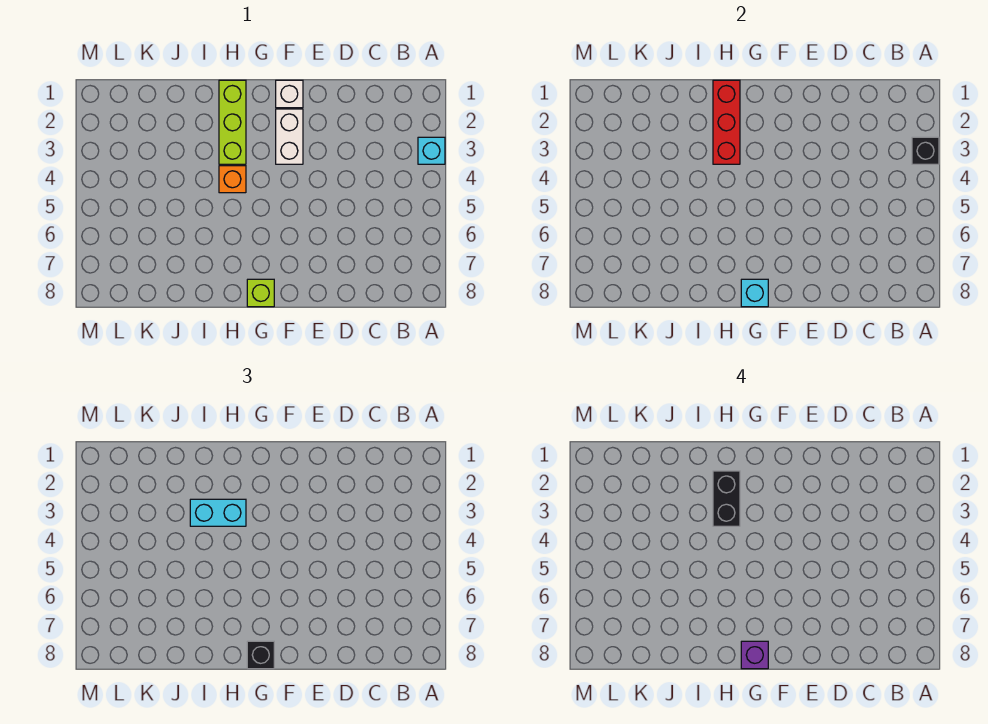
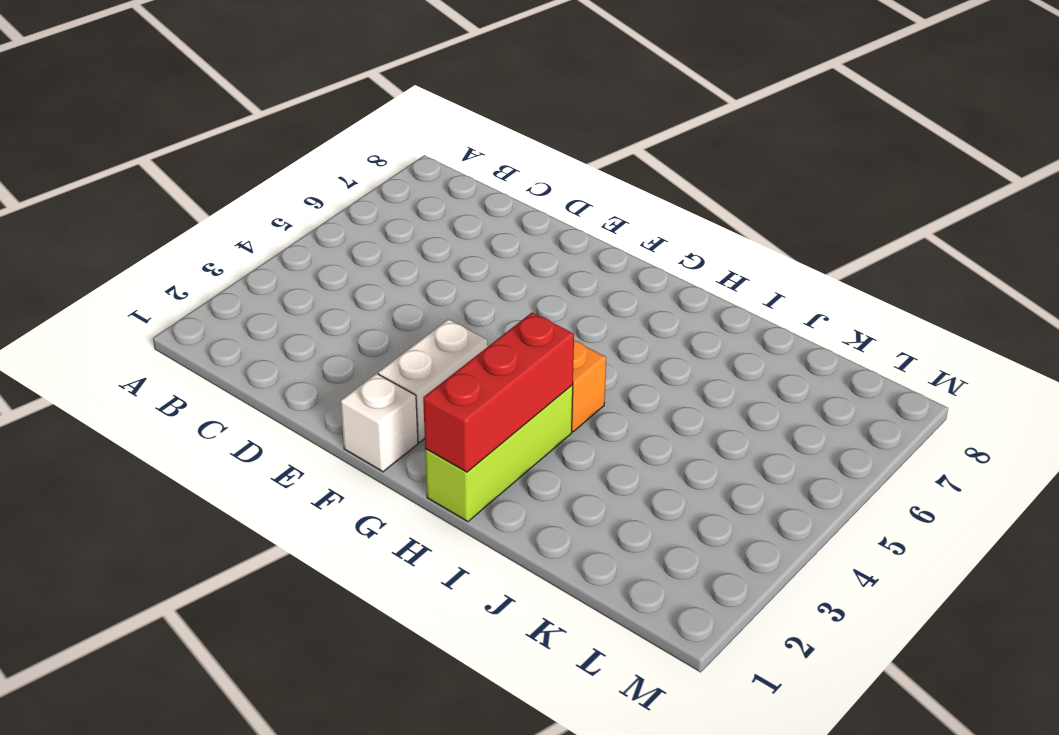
none -> cyan brick A3 level 1
none -> lime brick G8 level 1
none -> black brick A3 level 2

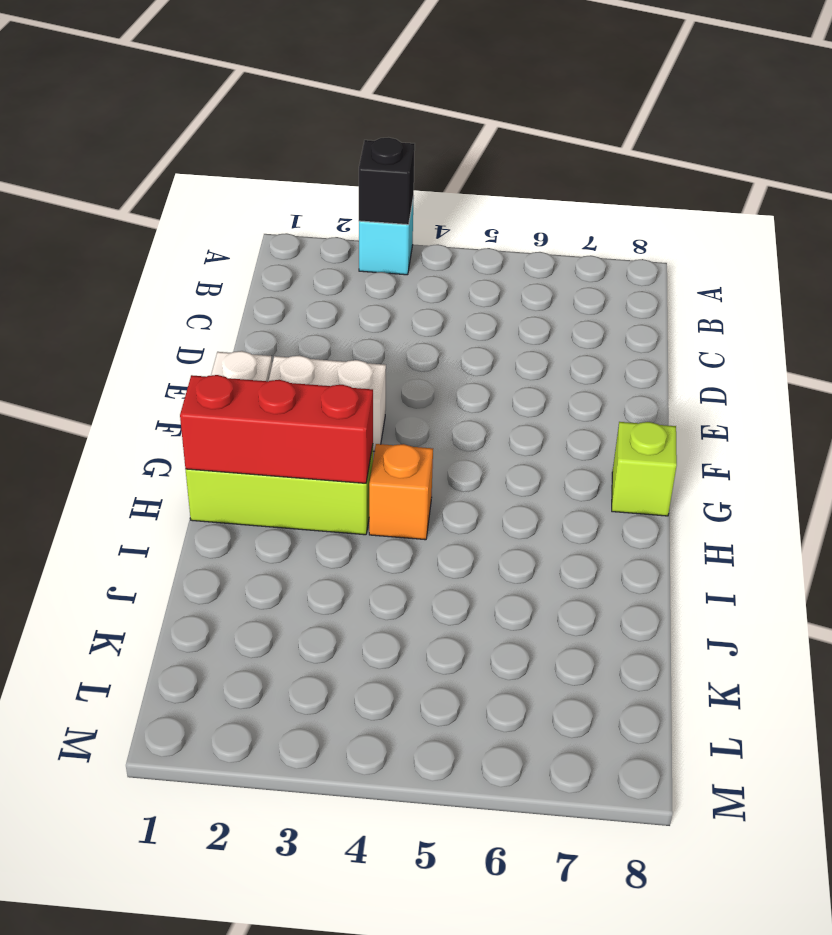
none -> cyan brick G8 level 2
none -> black brick G8 level 3
none -> cyan brick H3:I3 level 3

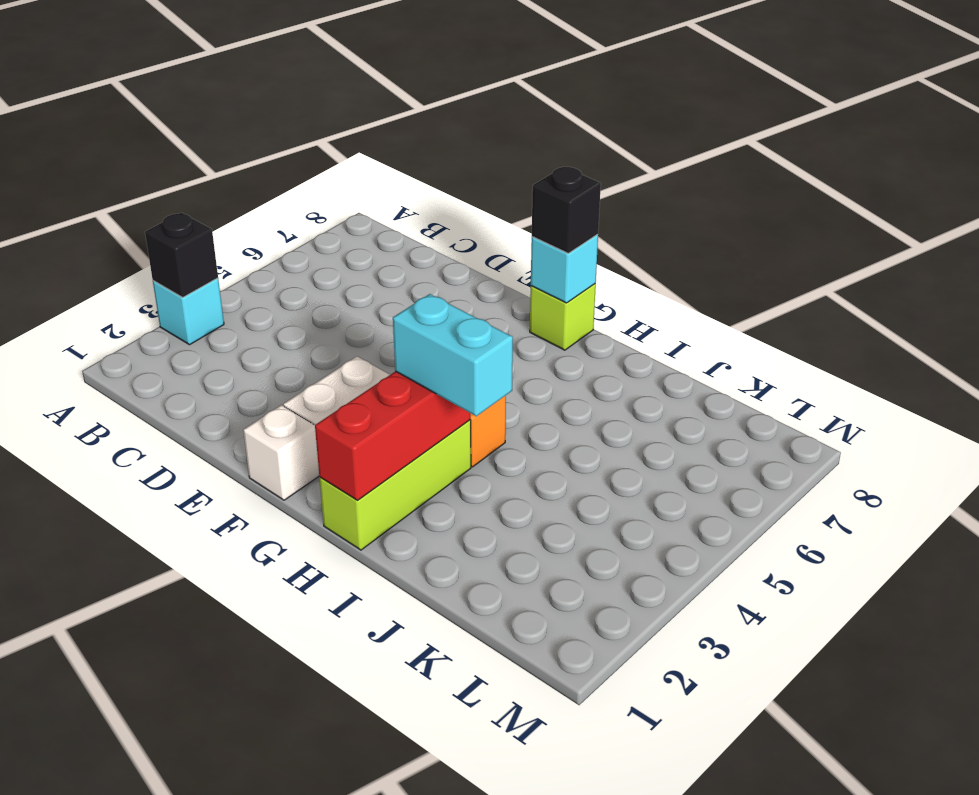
none -> purple brick G8 level 4
none -> black brick H2:H3 level 4

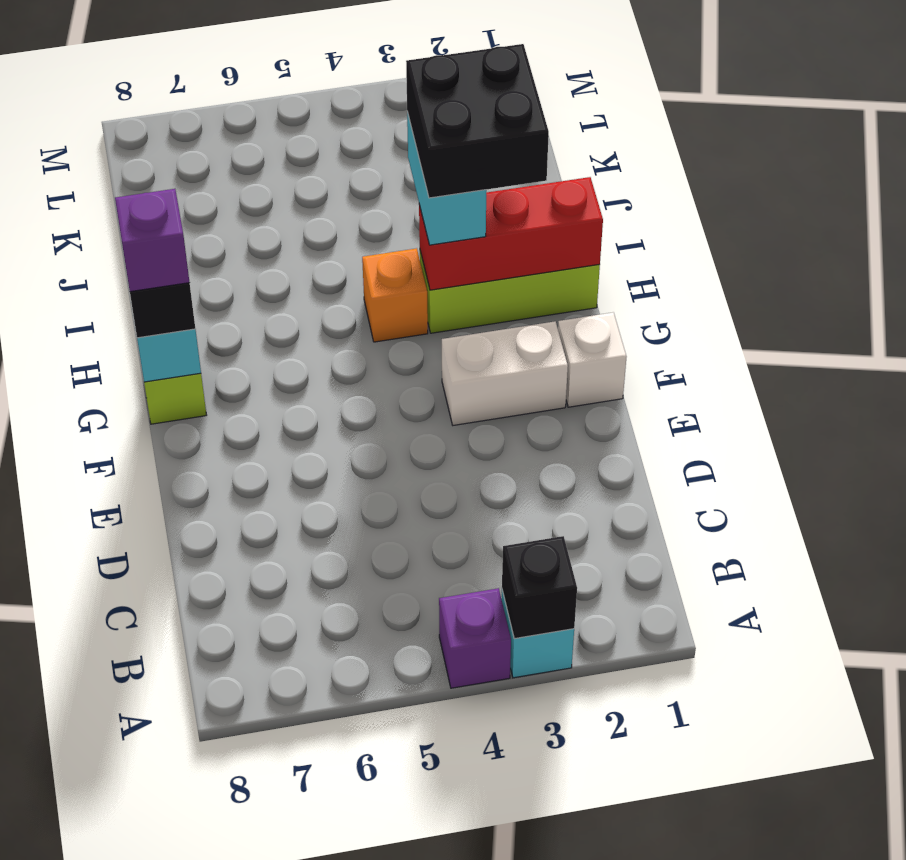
purple brick A4 level 1 -> none
black brick H2:I3 level 4 -> black brick H2:H3 level 4

